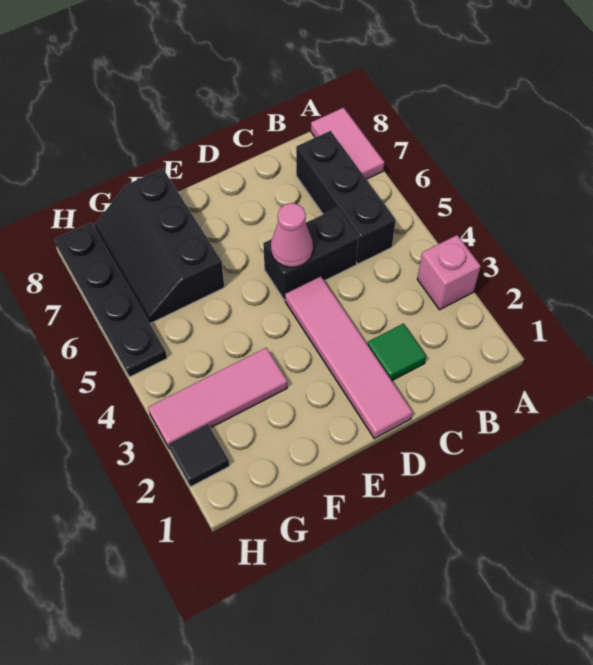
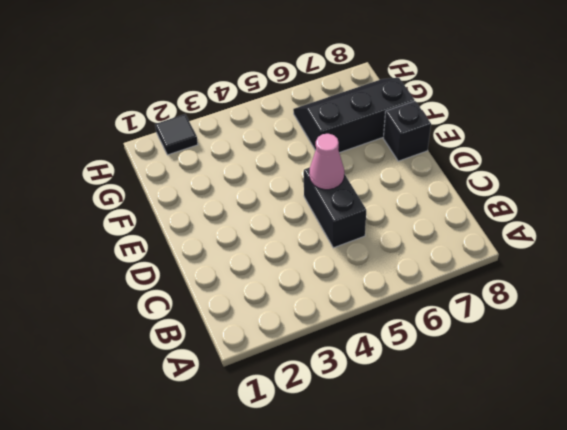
black brick E8 level 1 -> none
none -> pink brick A3 level 1
none -> pink tile A7:A8 level 1

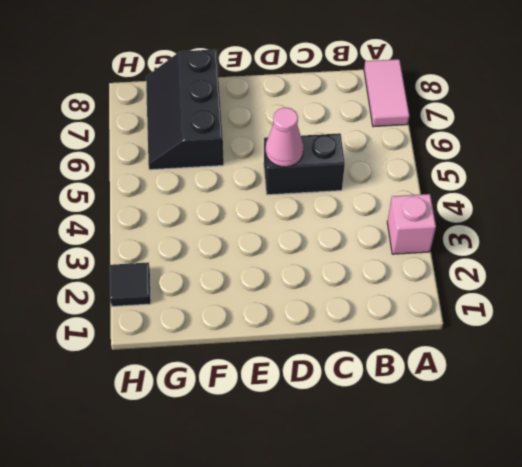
none -> black brick B5:B7 level 1
none -> green tile C2 level 1

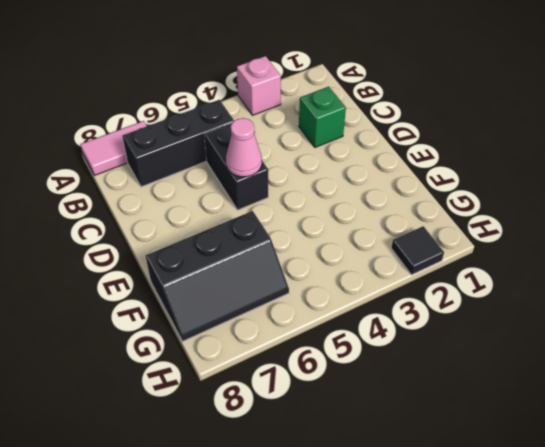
green brick C2 level 1 -> green tile C2 level 1
none -> pink tile D1:D4 level 1
none -> pink tile F3:H3 level 1

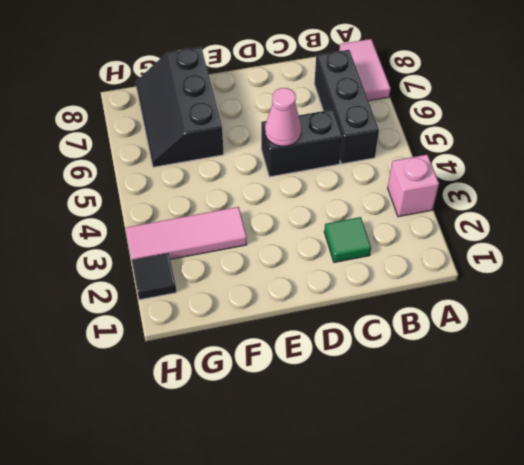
none -> pink tile D1:D4 level 1
none -> black plate H5:H8 level 1

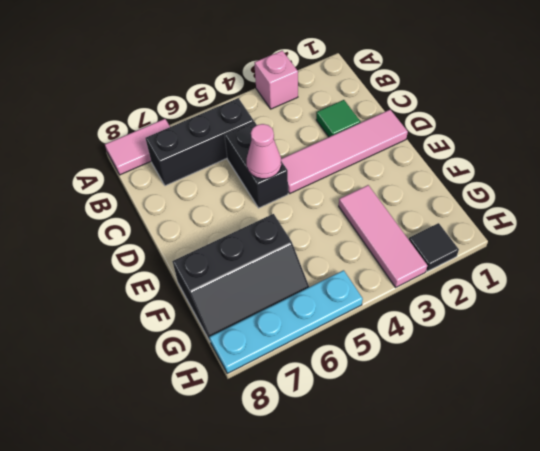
cyan plate H5:H8 level 1 -> black plate H5:H8 level 1

